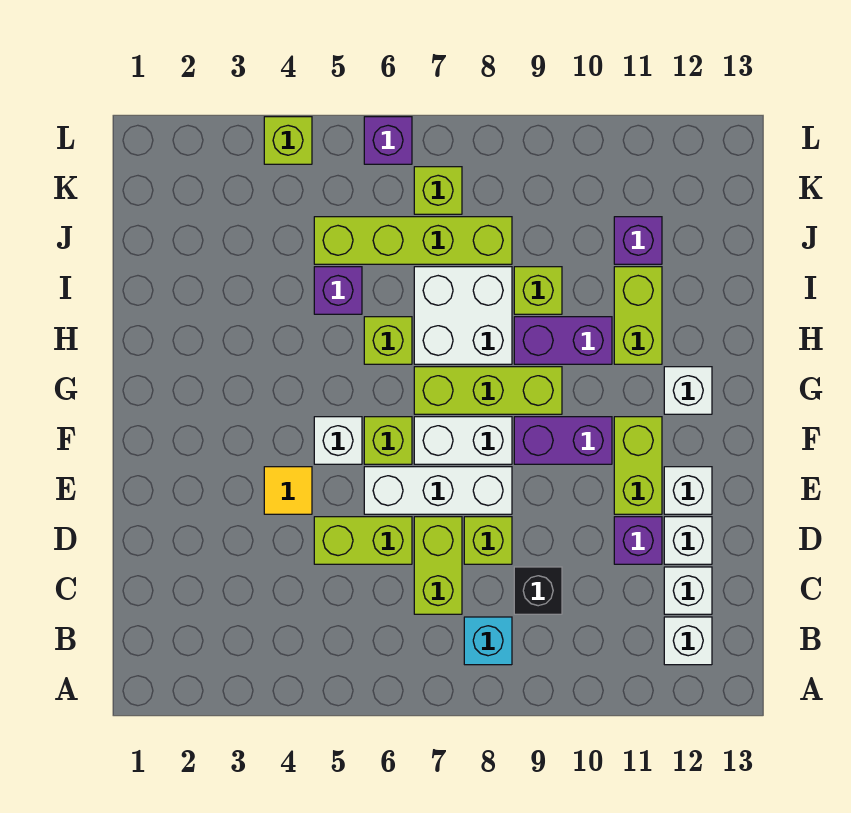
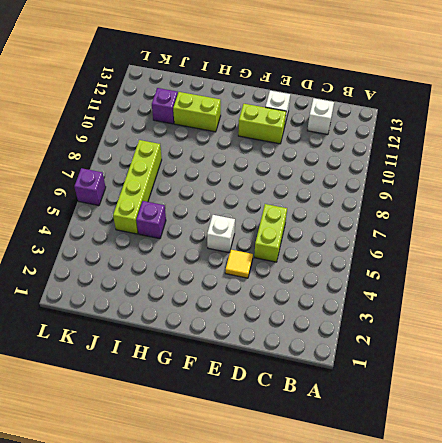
none -> cyan brick B8 level 1
none -> white brick B12 level 1
none -> lime brick C7:D7 level 1
none -> black brick C9 level 1

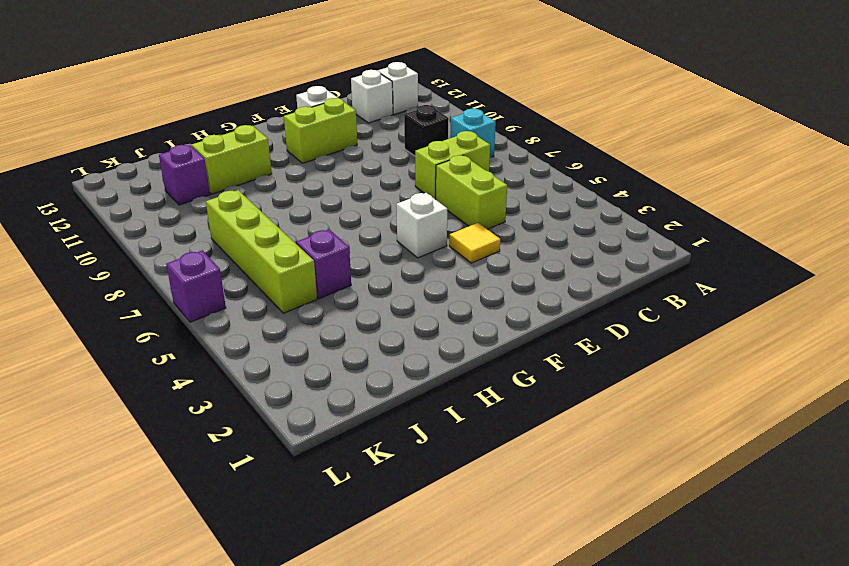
none -> lime brick D8 level 1
none -> purple brick D11 level 1
none -> white brick D12 level 1
none -> white brick E6:E8 level 1

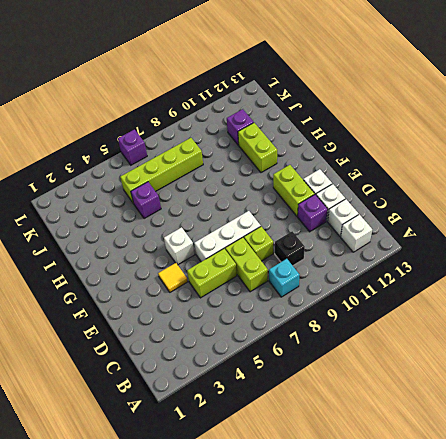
none -> lime brick F6 level 1
none -> white brick F7:F8 level 1
none -> purple brick F9:F10 level 1
none -> lime brick G7:G9 level 1

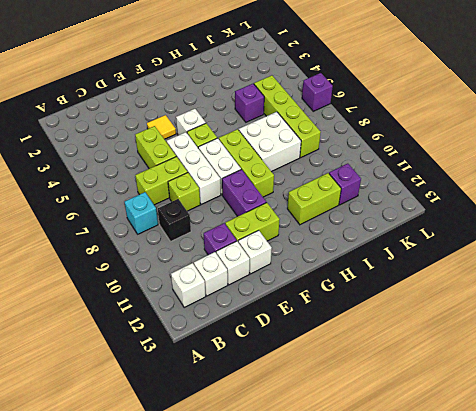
none -> white brick G12 level 1
none -> lime brick H6 level 1
none -> purple brick H9:H10 level 1
none -> lime brick I9 level 1

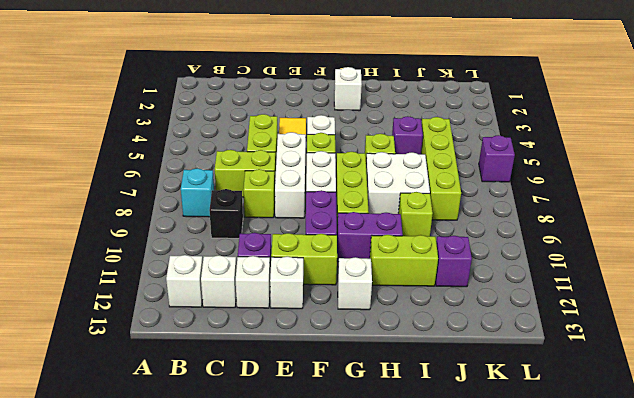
white brick G2 level 1 -> none
purple brick G10:H10 level 1 -> purple brick H9:H10 level 1
none -> lime brick K7 level 1
none -> lime brick L4 level 1

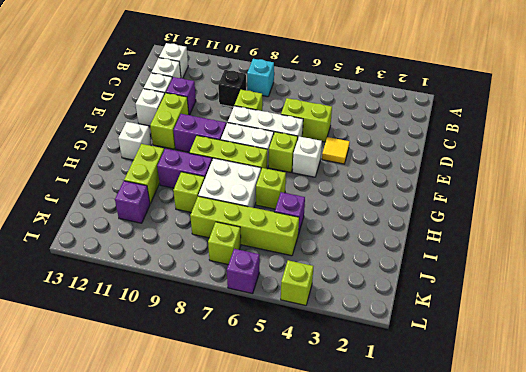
none -> lime brick C7:D7 level 1

